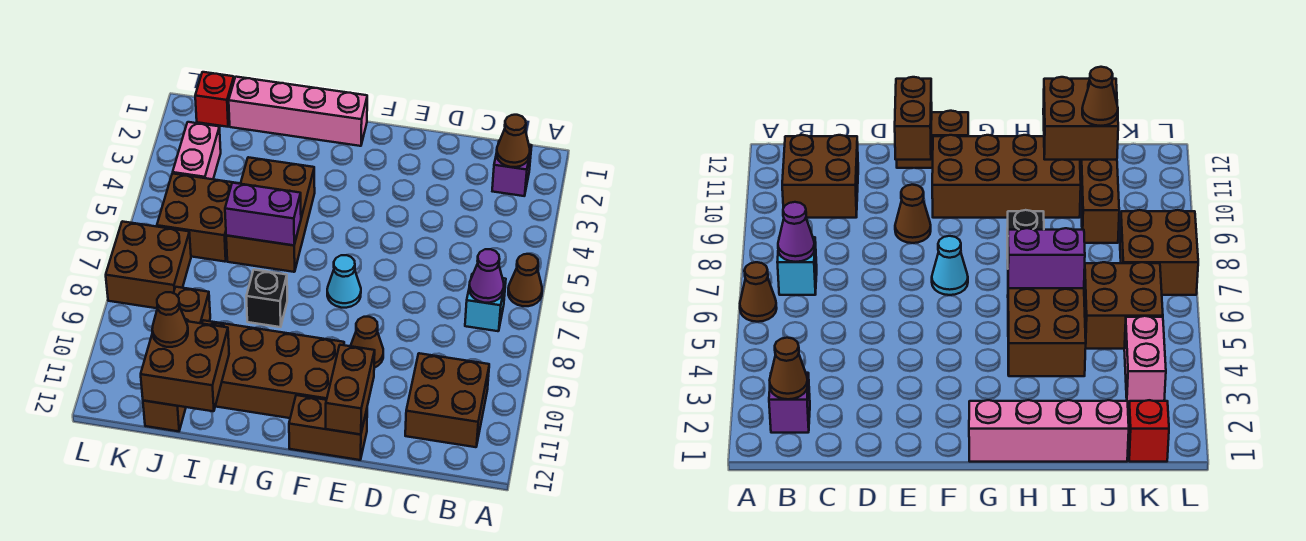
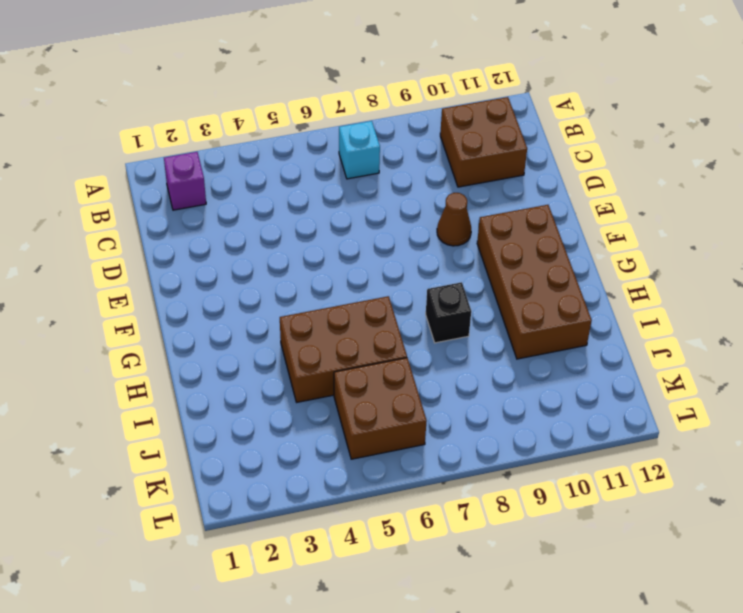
none -> brown cone A6 level 1
none -> brown brick E12:F12 level 1
none -> cyan cone F7 level 1

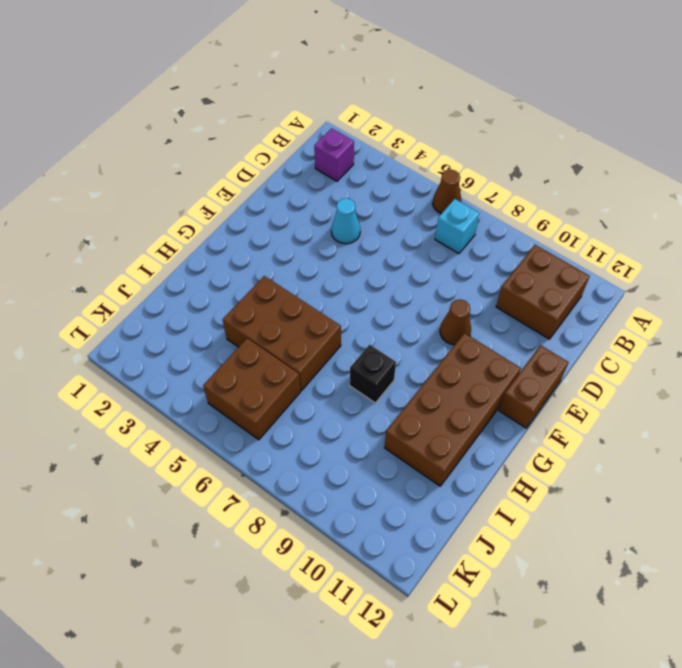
cyan cone D4 level 1 -> cyan cone F7 level 1
none -> pink brick G1:J1 level 1
none -> brown brick J9:J12 level 1
none -> red brick K1 level 1

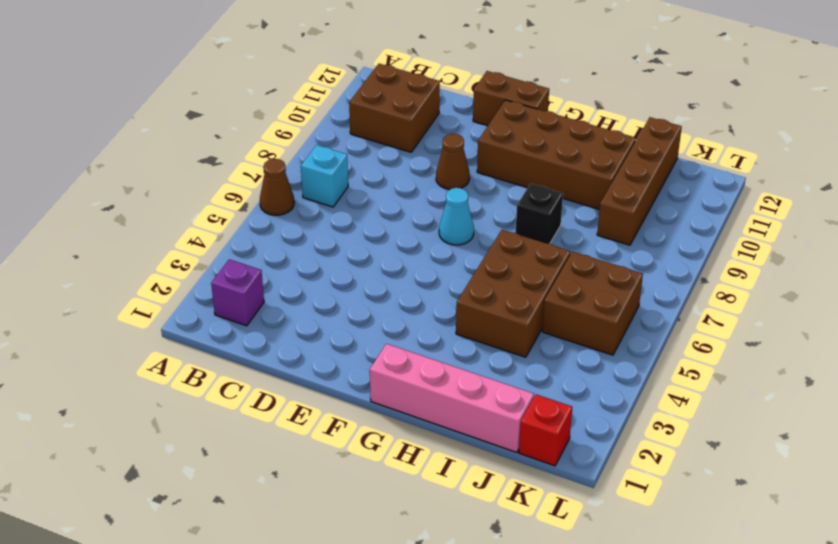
none -> pink brick K3:K4 level 1
none -> brown brick K7:L8 level 1
none -> brown cone B2 level 2

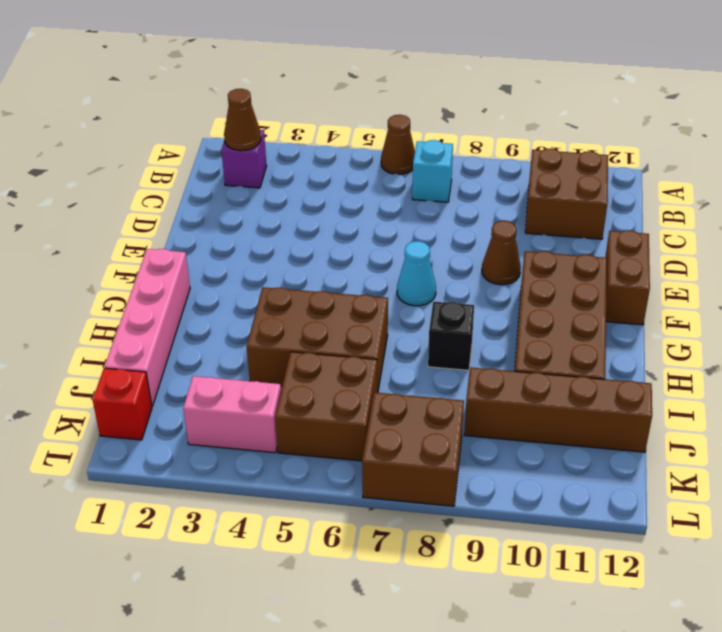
none -> purple cone B7 level 2
none -> brown brick E11:E12 level 2
none -> purple brick H6:I6 level 2

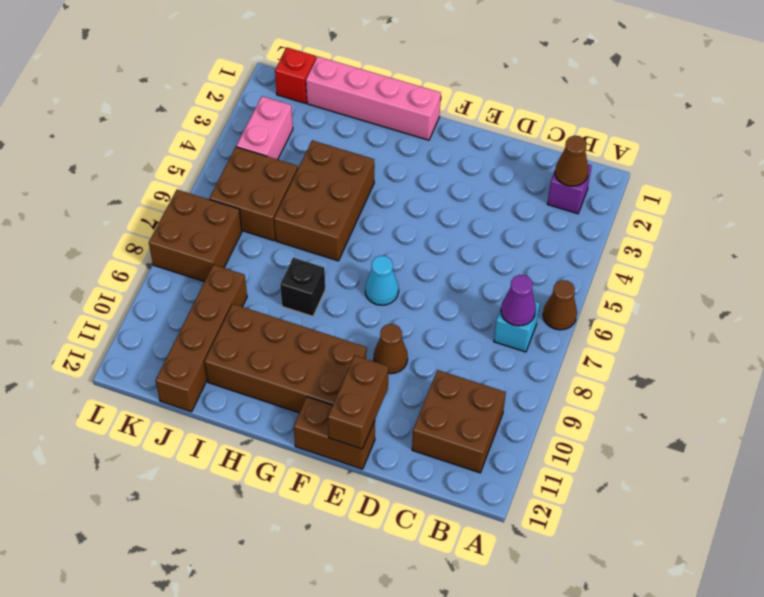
none -> purple brick H6:I6 level 2
none -> brown brick I11:J12 level 2
none -> brown cone J11 level 3

